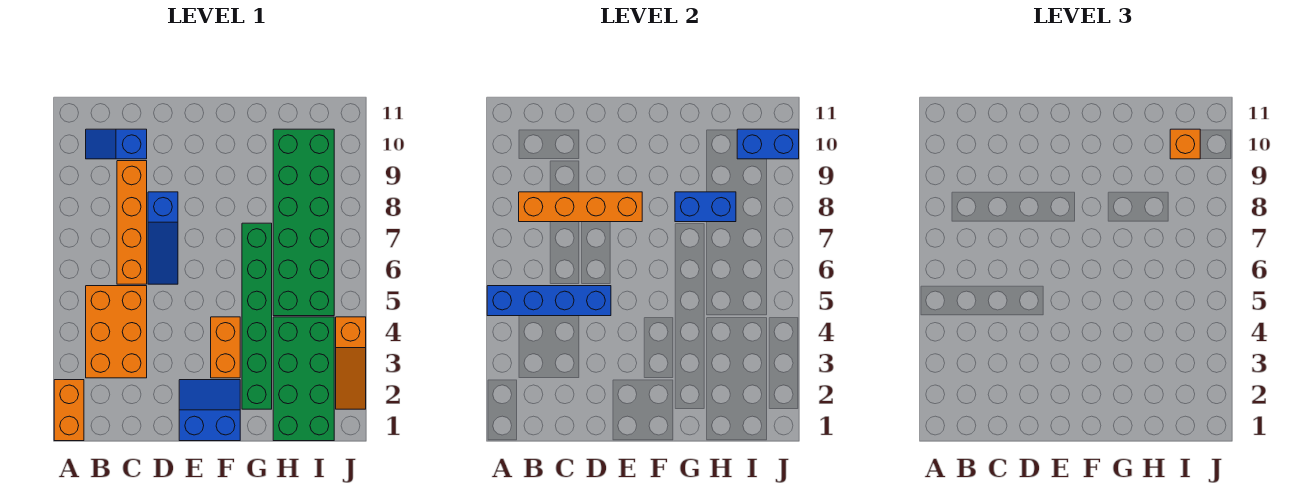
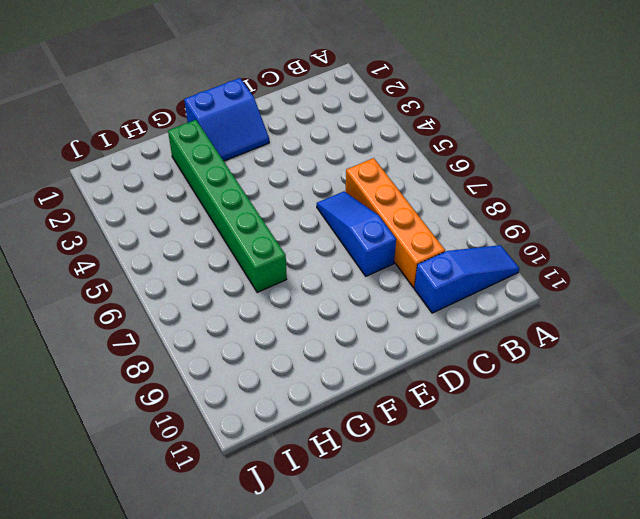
blue slope A10:C10 level 1 top C -> blue slope B10:C10 level 1 top C
none -> orange brick A1:A2 level 1
none -> orange brick B3:C5 level 1
none -> orange brick F3:F4 level 1

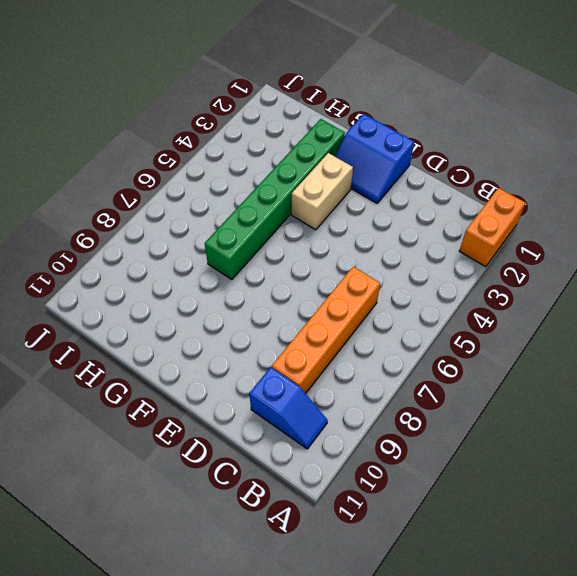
tan brick F3:F4 level 1 -> orange brick F3:F4 level 1
none -> orange brick B3:C5 level 1
none -> blue slope D6:D8 level 1 top 8
none -> green brick H1:I4 level 1

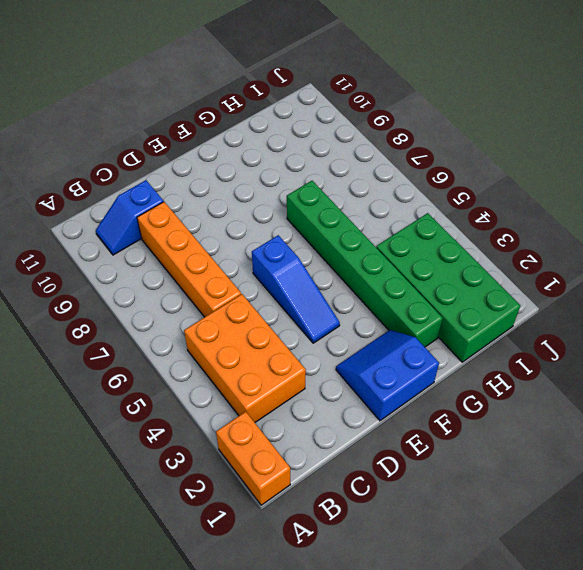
blue slope E4:E6 level 1 top 6 -> blue slope D6:D8 level 1 top 8
none -> orange brick F3:F4 level 1
none -> green brick H5:I10 level 1
none -> orange slope J2:J4 level 1 top 4

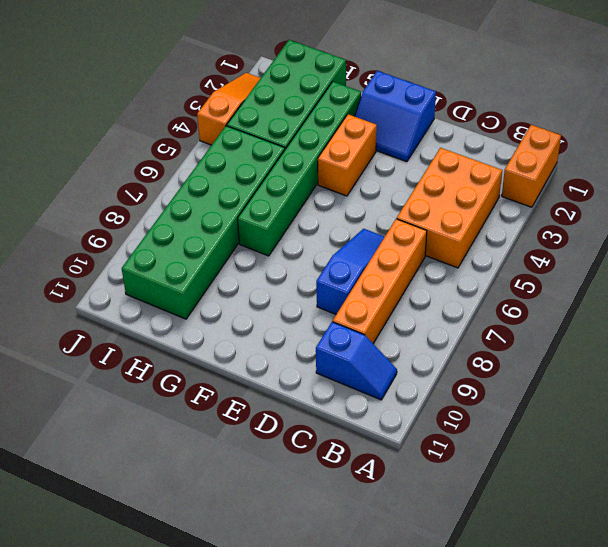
none -> blue brick A5:D5 level 2
none -> orange brick B8:E8 level 2
none -> blue brick G8:H8 level 2

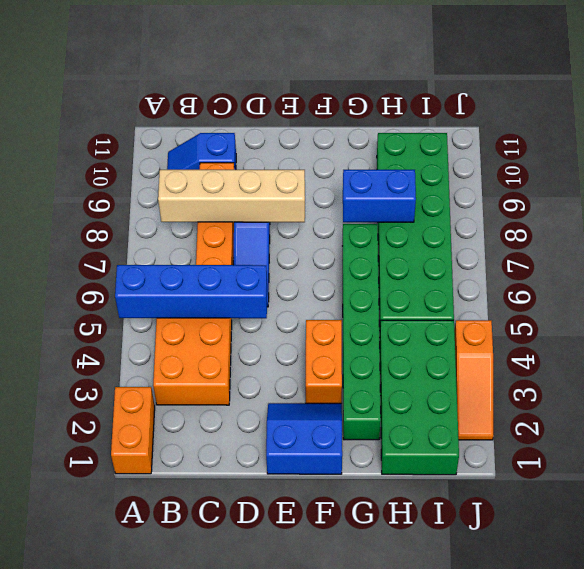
tan brick B8:E8 level 2 -> orange brick B8:E8 level 2
none -> blue brick I10:J10 level 2
none -> orange brick I10 level 3

